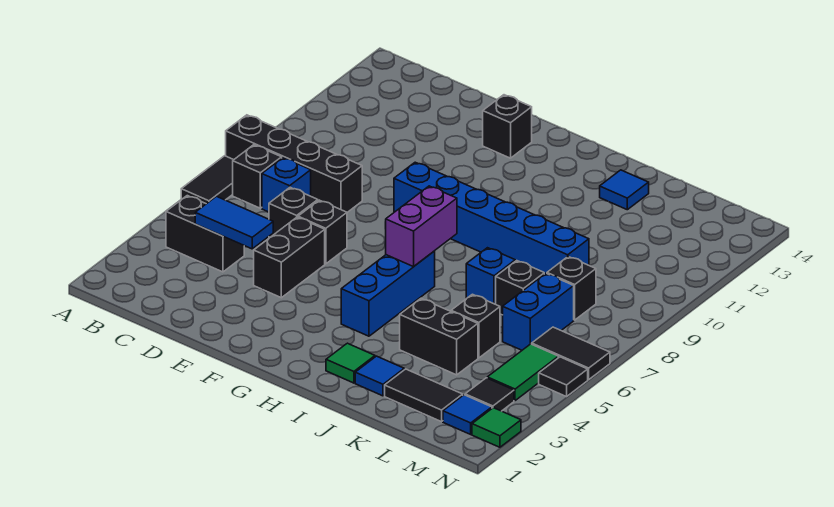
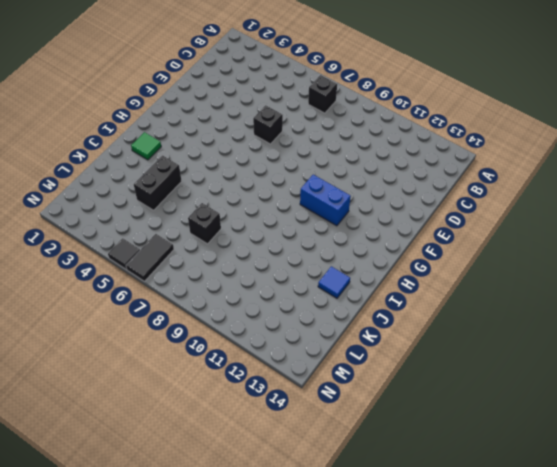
blue brick G10:G11 level 1 -> blue brick L6:L7 level 1
none -> black tile A6:A7 level 1
none -> black brick A8:D8 level 1
none -> black brick B4:C4 level 1

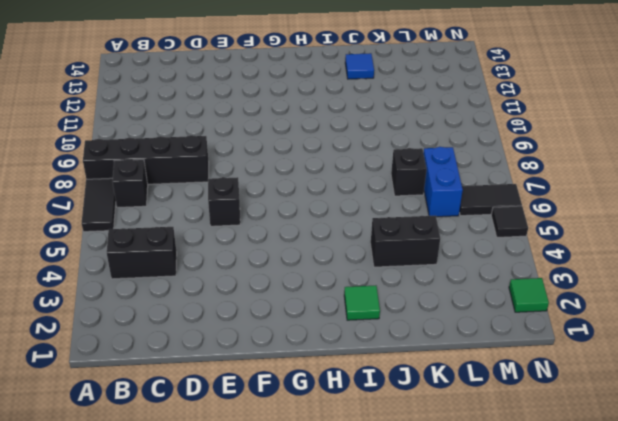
none -> blue brick C7 level 1
none -> black brick D6 level 1
none -> black brick E4:E5 level 1

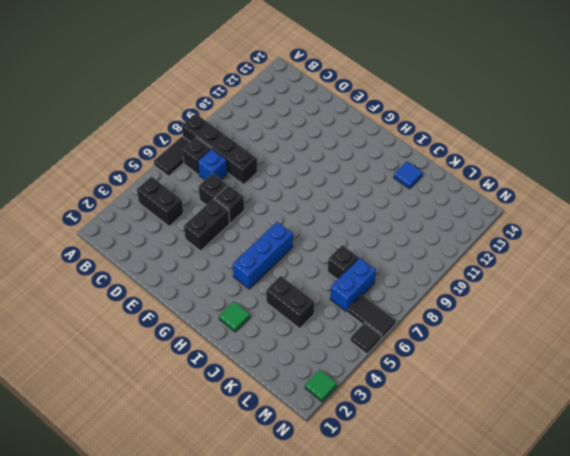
none -> blue brick F9:K9 level 1
none -> black brick F13 level 1
none -> blue tile J2 level 1

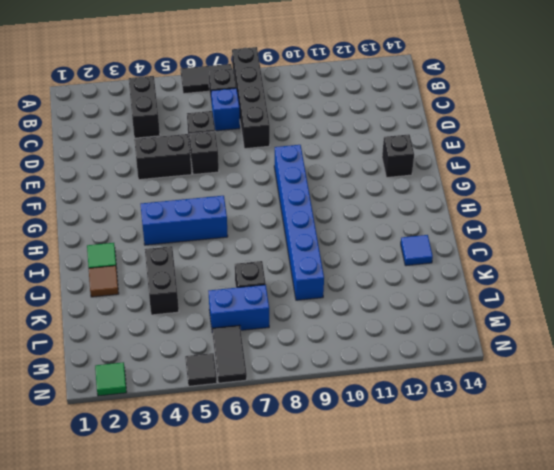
brown tile J2 level 1 -> blue tile J2 level 1
none -> blue brick J7 level 1
none -> black tile K2:L2 level 1
none -> black brick K5 level 1

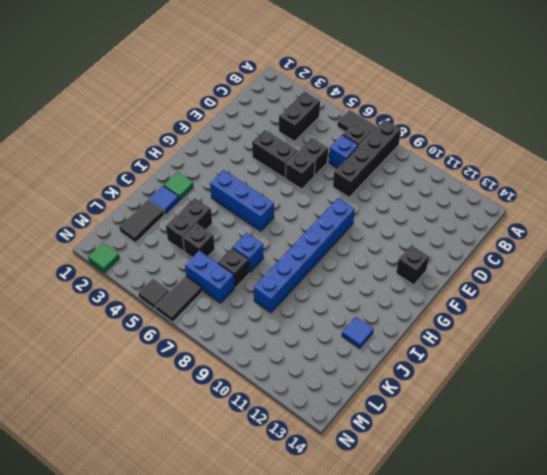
none -> black brick L8 level 1
none -> blue tile M2 level 1
none -> black tile M3 level 1

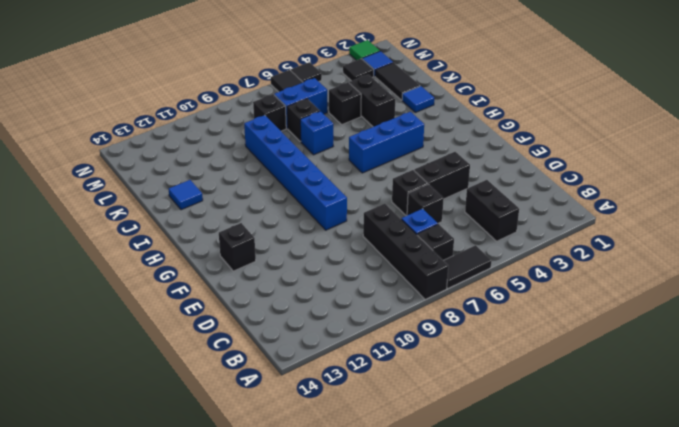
none -> green tile I2 level 1
none -> green tile M4:M5 level 1
none -> blue tile C4:D4 level 2

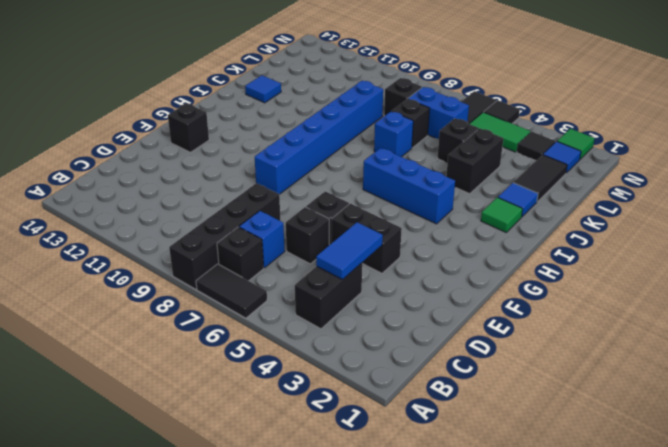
none -> purple brick H6:H7 level 2

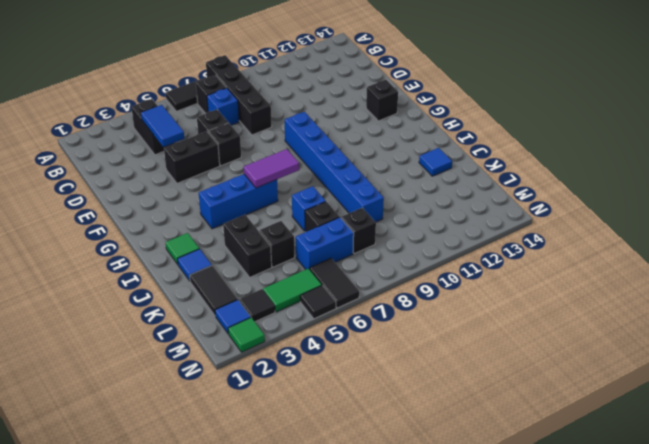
purple tile H6:H7 level 2 -> purple brick H6:H7 level 2

